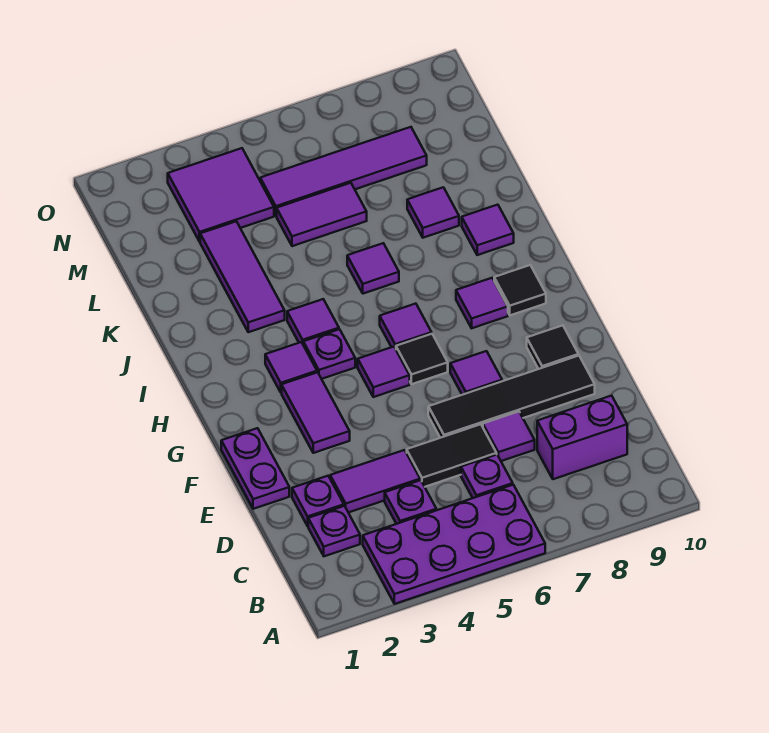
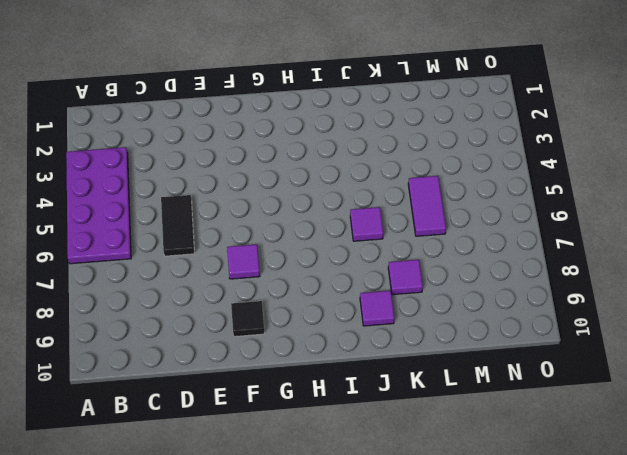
none -> purple plate C2 level 1
none -> purple plate C4 level 1
none -> purple plate C6 level 1

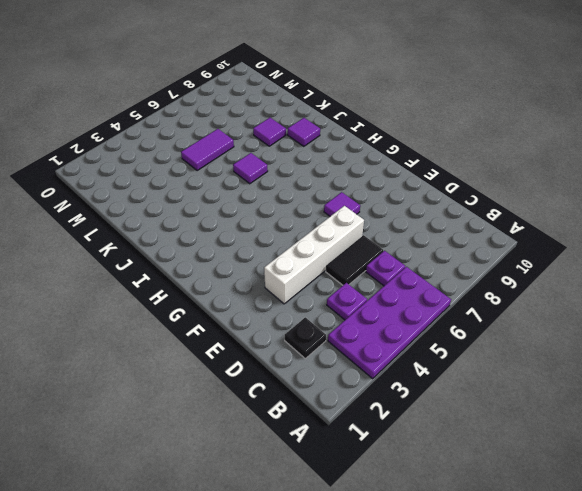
black plate C2 level 1 -> purple plate C2 level 1
white brick E3:E6 level 1 -> black tile E6:E9 level 1
none -> purple brick C8:C9 level 1
none -> purple plate D2 level 1
none -> purple tile D3:D4 level 1

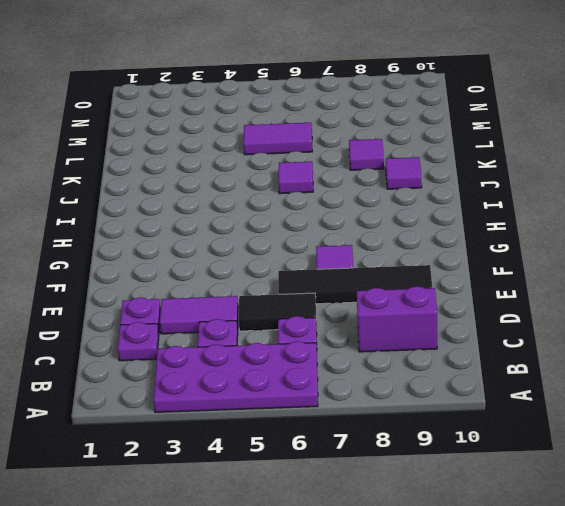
none -> purple tile D7 level 1
none -> purple plate E1:F1 level 1
none -> purple tile F3:G3 level 1

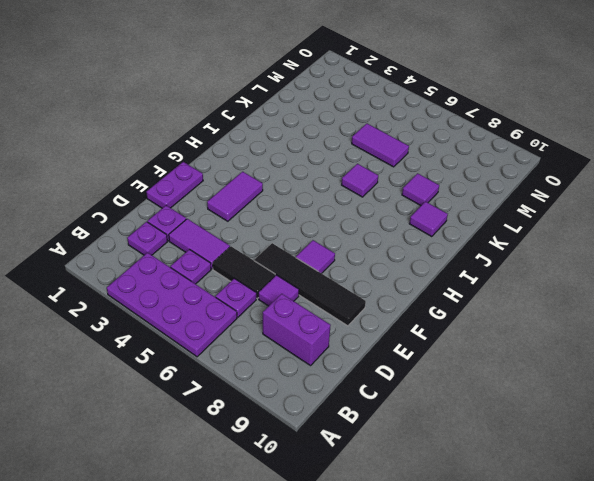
none -> black tile F9 level 1
none -> purple tile G5 level 1
none -> black tile G6 level 1

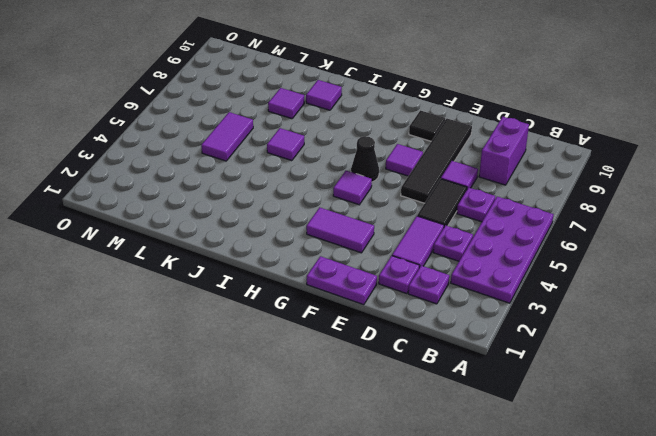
black cone G6 level 1 -> black tile G6 level 1
none -> purple tile H3 level 1
none -> purple plate H4 level 1
none -> purple tile H6 level 1

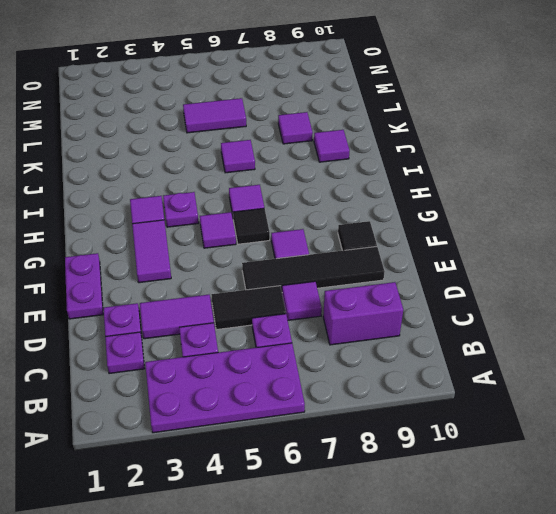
none -> purple tile H8 level 1
none -> black tile H9 level 1
none -> purple tile I4 level 1

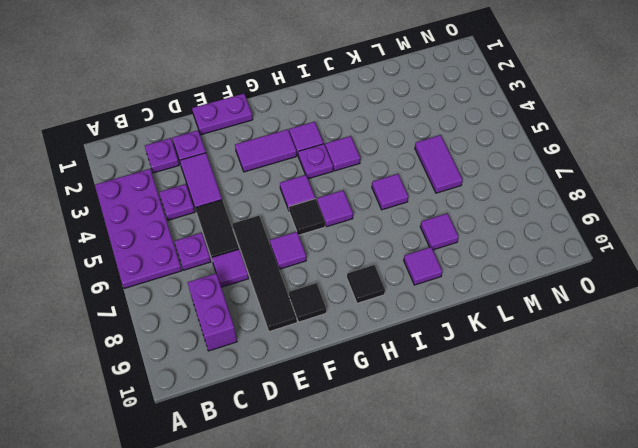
none -> purple tile H8 level 1
none -> purple tile J3:L3 level 1
none -> purple tile M3:N4 level 1

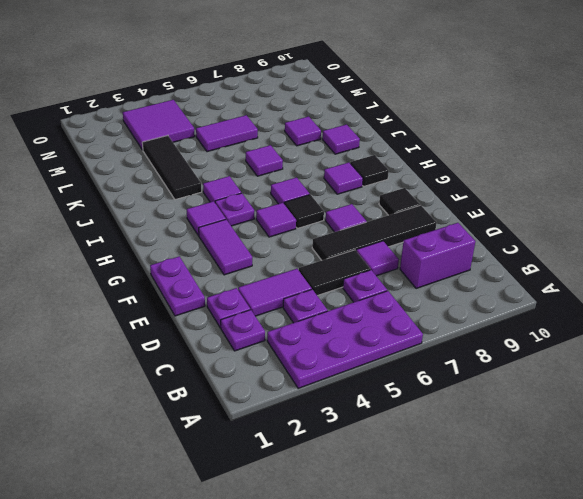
black tile J3:L3 level 1 -> purple tile J3:L3 level 1
none -> purple tile M5:M8 level 1

